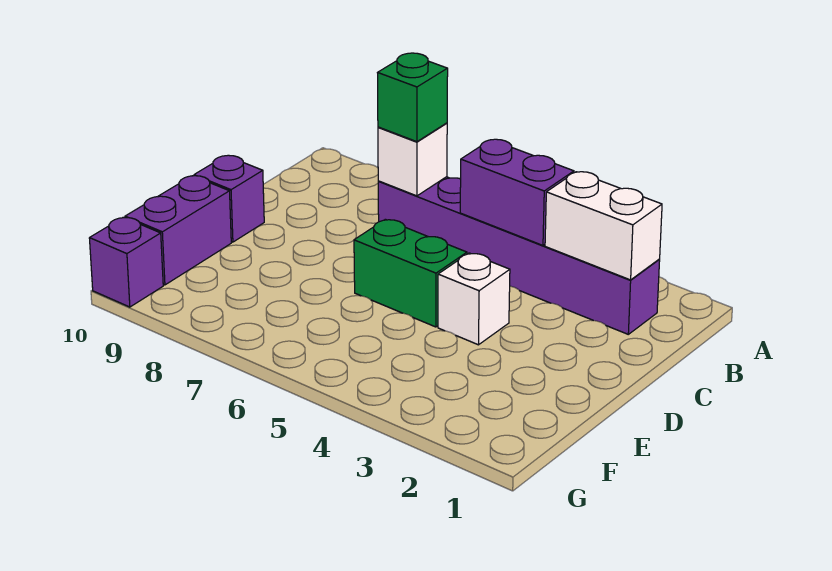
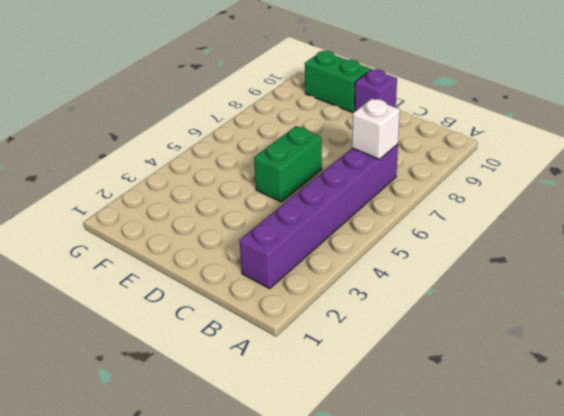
green brick E10:F10 level 1 -> purple brick E10:F10 level 1
none -> white brick D4 level 1
none -> purple brick G10 level 1

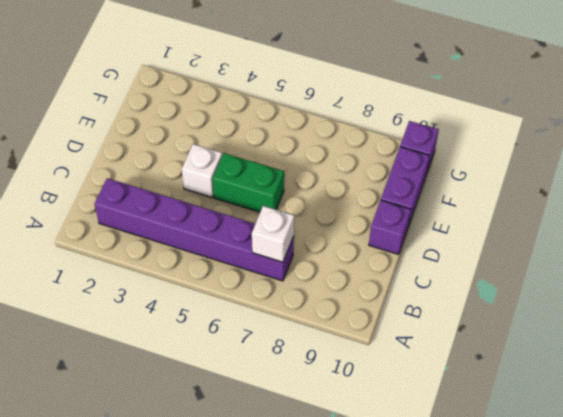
none -> white brick B2:B3 level 2
none -> purple brick B4:B5 level 2

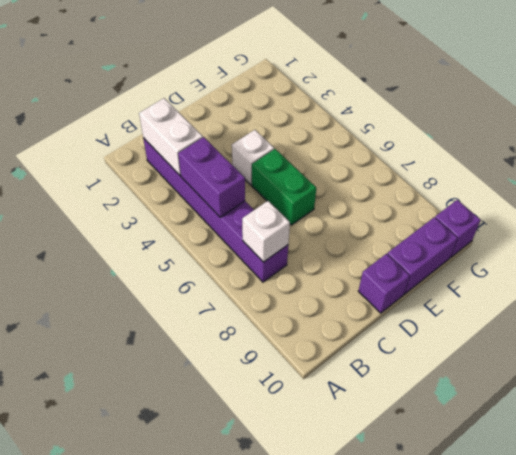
none -> green brick B7 level 3

